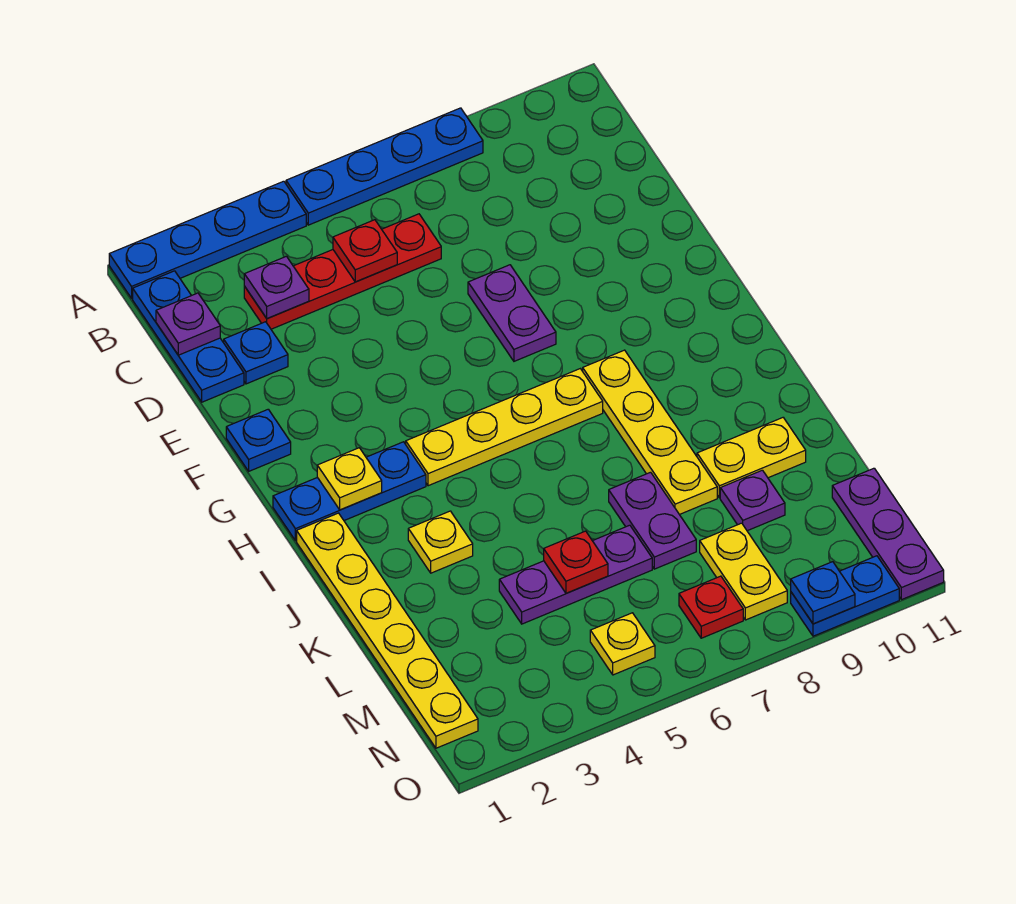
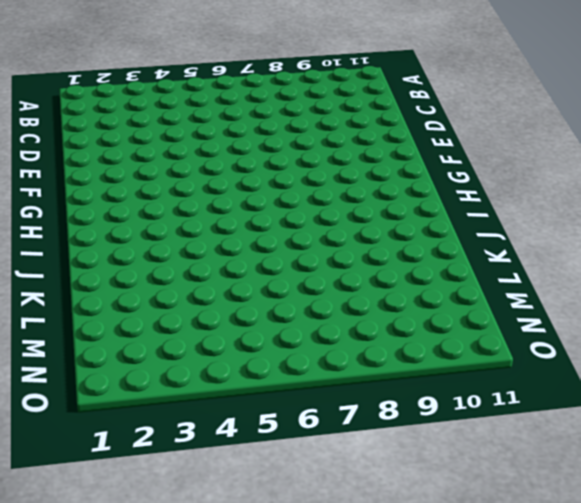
none -> blue plate A1:A4 level 1
none -> blue plate A5:A8 level 1
none -> blue plate B1:D1 level 1

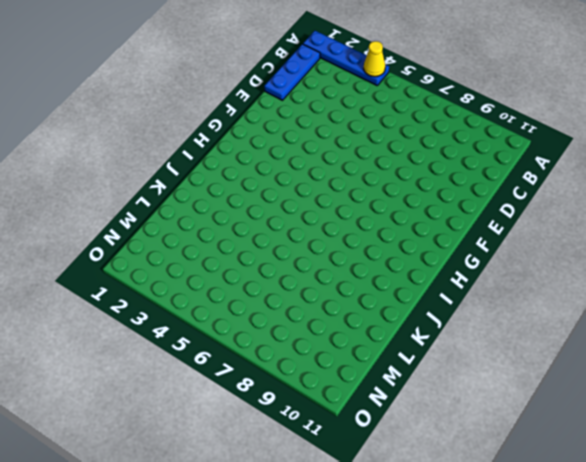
yellow cone A4 level 2 -> none
none -> blue plate A5:A8 level 1
none -> red plate C3:C6 level 1
none -> blue plate D2 level 1

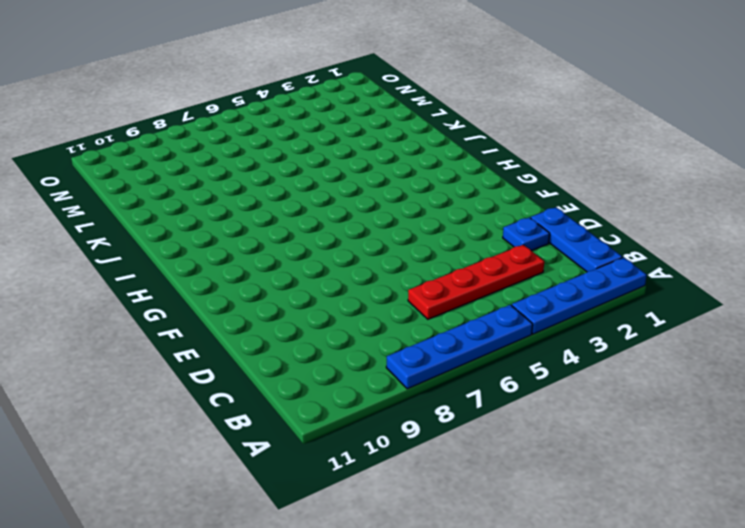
none -> purple plate E7:F7 level 1
none -> blue plate F1 level 1
none -> blue plate H1:H3 level 1

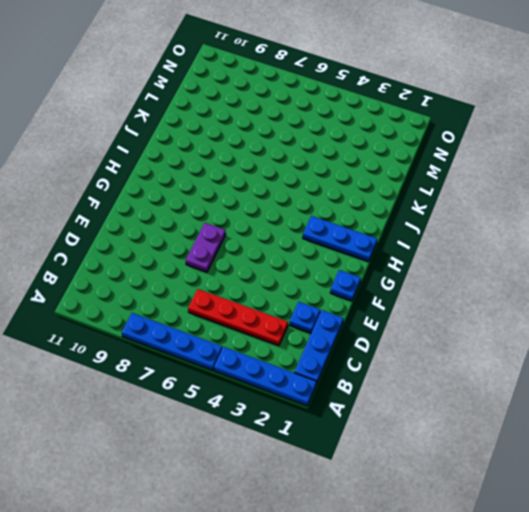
none -> yellow plate H4:H7 level 1
none -> yellow plate H8:K8 level 1
none -> yellow plate I1:N1 level 1

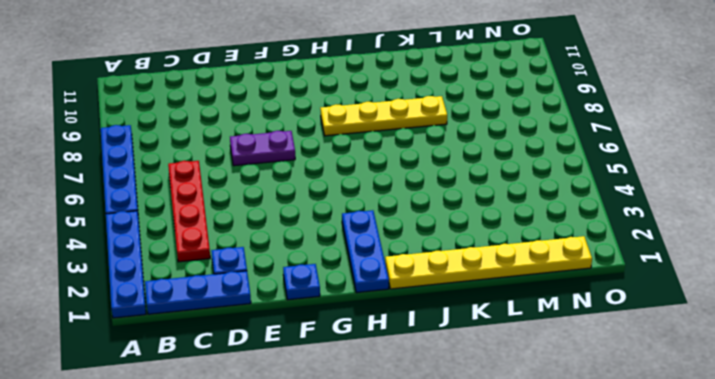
none -> yellow plate H4:H7 level 1
none -> yellow plate J3 level 1
none -> purple plate K7:L7 level 1

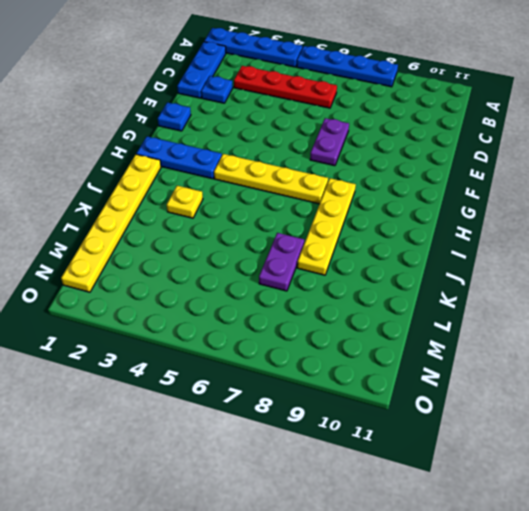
none -> yellow plate K9:K10 level 1
none -> purple plate L4:L6 level 1
none -> purple plate L9 level 1

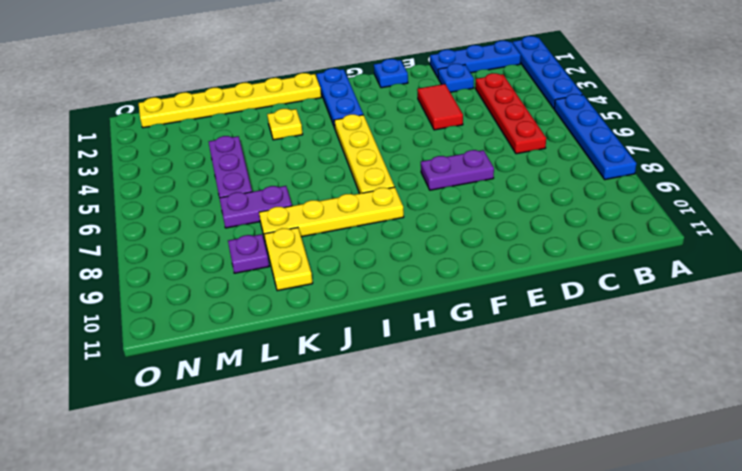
red tile E3:E4 level 1 -> none
none -> yellow plate M8:N8 level 1
none -> purple plate M11:O11 level 1
none -> yellow plate N5 level 1

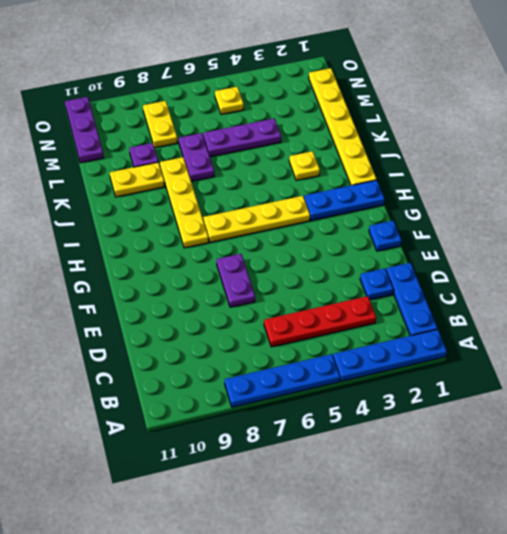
none -> red plate N7 level 1
none -> blue plate O9:O10 level 1
none -> purple plate C1 level 2

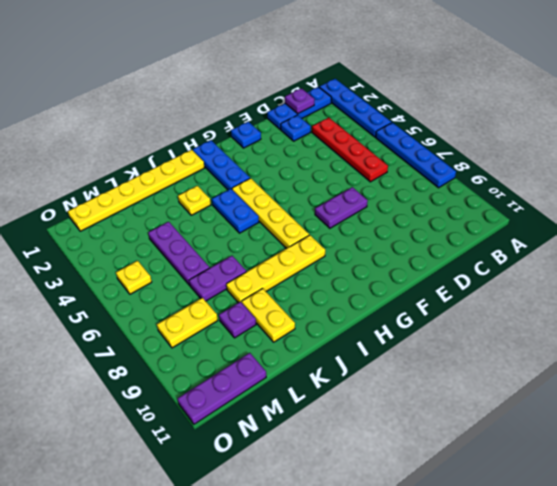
blue plate I4:I5 level 1 -> blue plate O9:O10 level 1
none -> red plate N7 level 1
none -> purple plate C3 level 2
none -> red plate C5 level 2

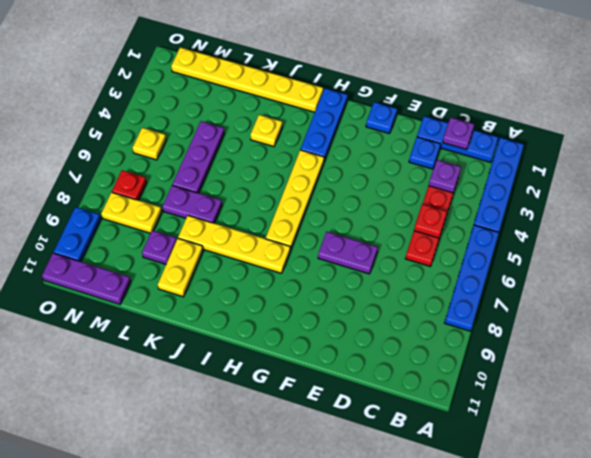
none -> yellow plate H2 level 2
none -> red plate L5 level 2
none -> blue plate O9 level 2

